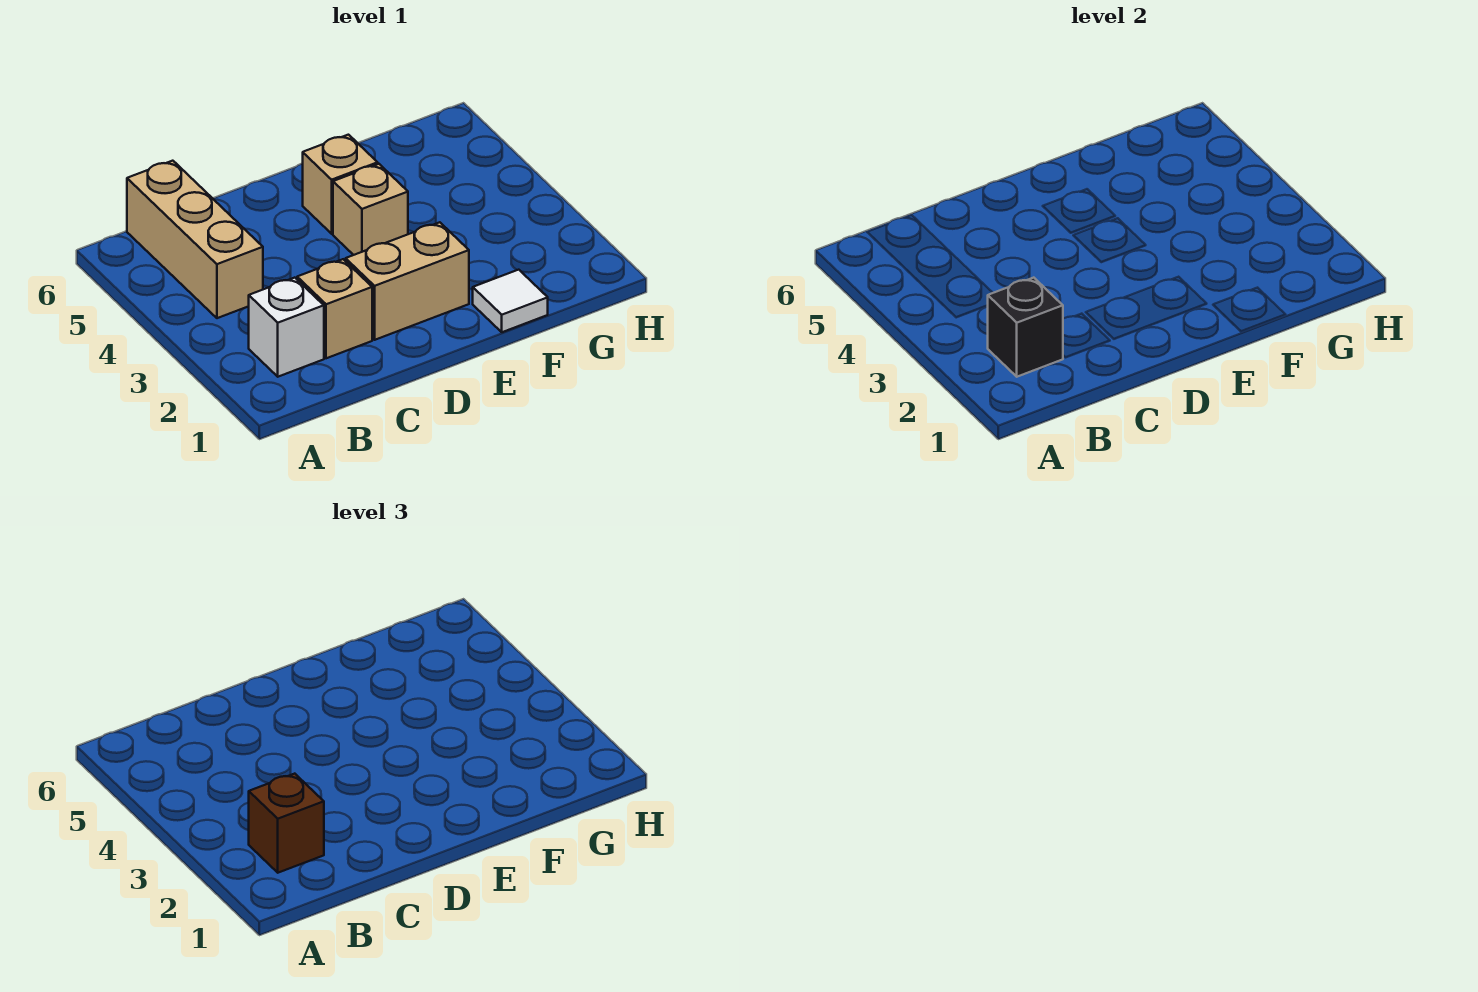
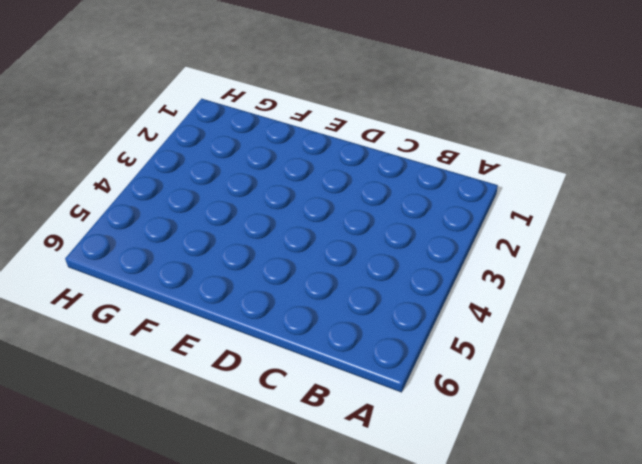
none -> white brick B2 level 1
none -> tan brick B4:B6 level 1

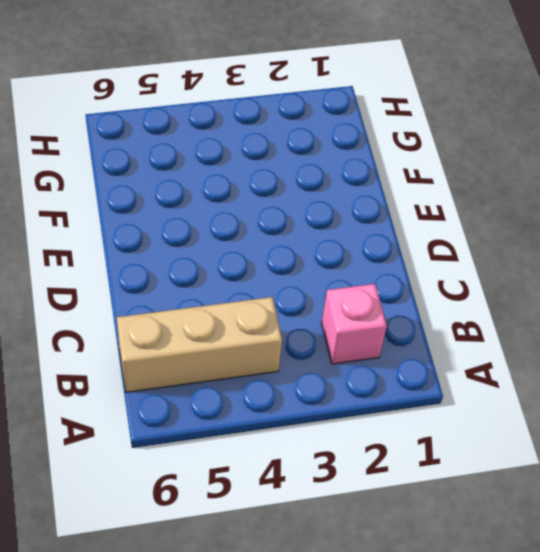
pink brick B2 level 1 -> white brick B2 level 1
none -> tan brick C2 level 1
none -> tan brick D2:E2 level 1

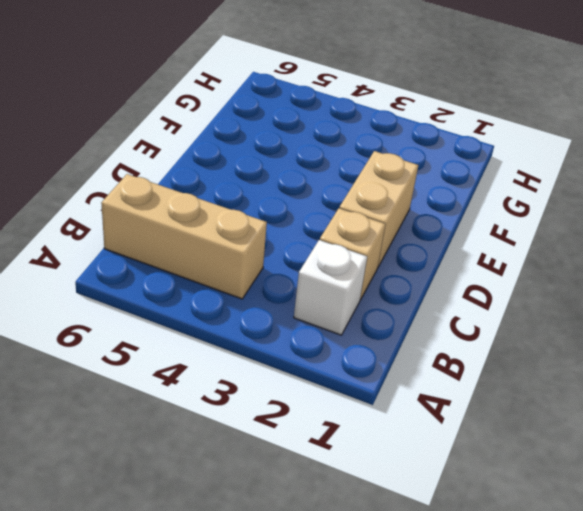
none -> tan brick E4 level 1
none -> tan brick E5 level 1

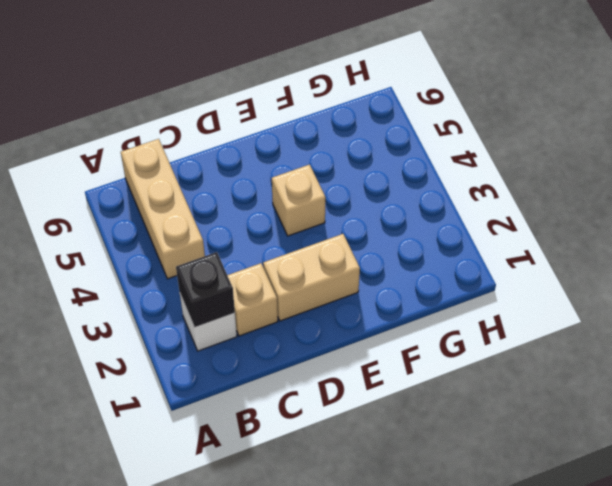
none -> tan brick E5 level 1
none -> white tile F1 level 1

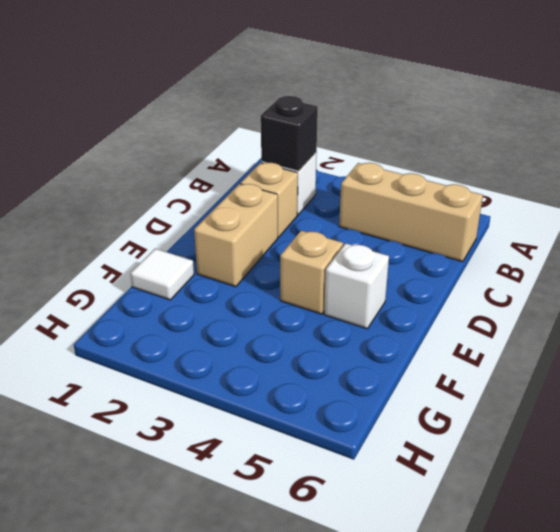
white brick E5 level 1 -> tan brick E5 level 1
none -> brown brick B2 level 3

